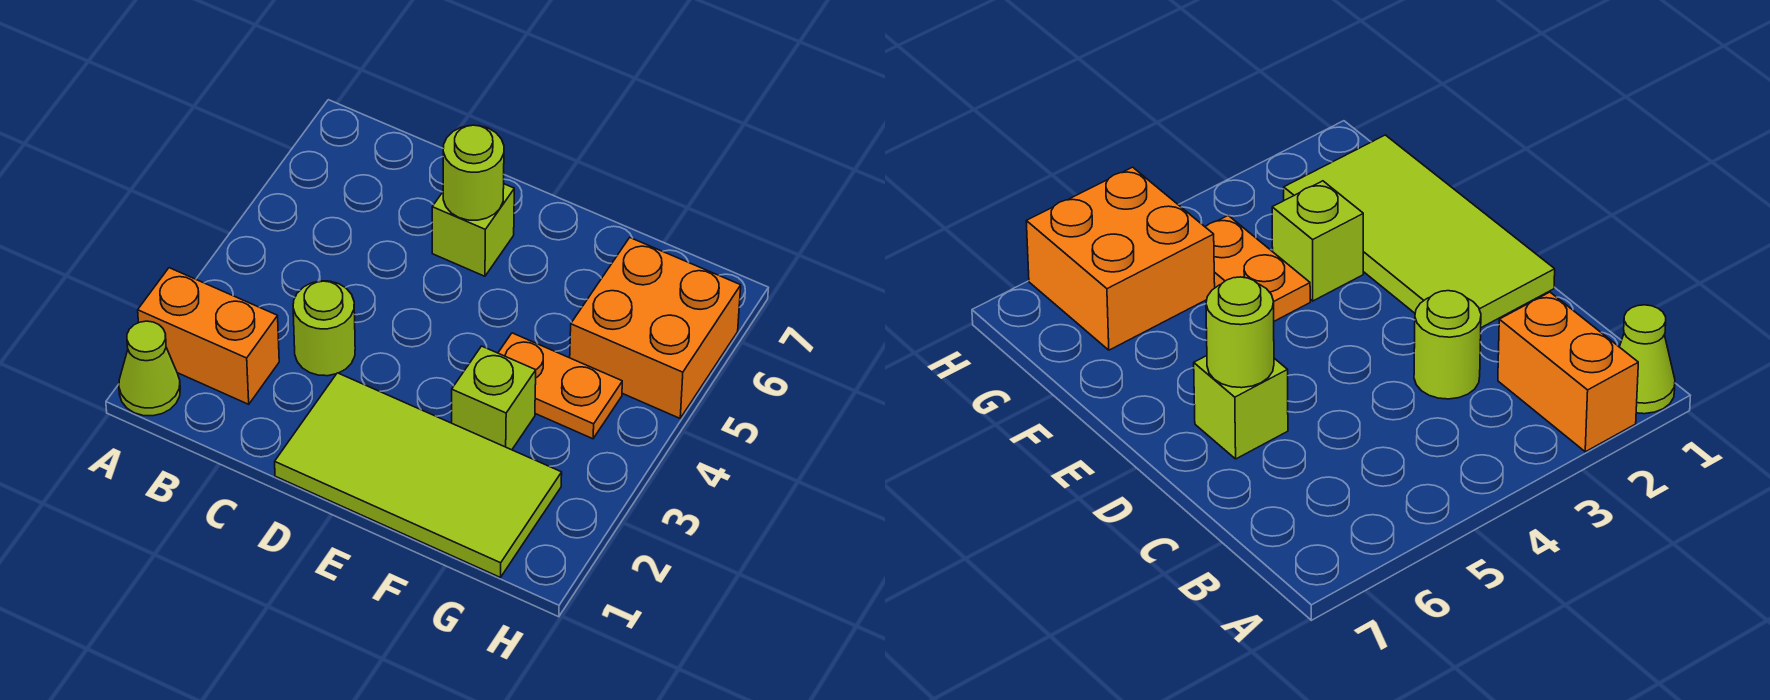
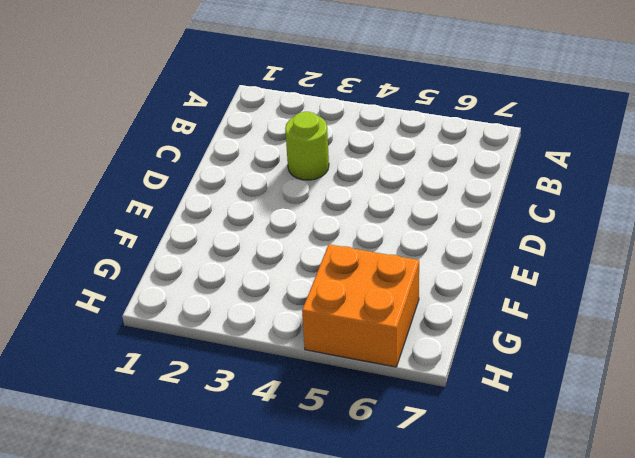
none -> lime cone A1 level 1
none -> orange brick A2:B2 level 1

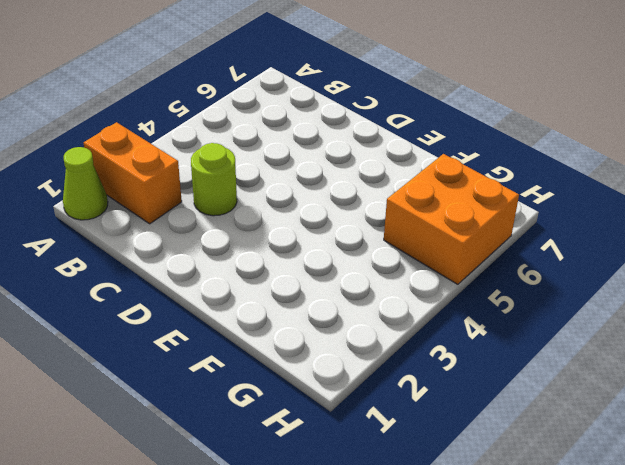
none -> lime tile D1:G2 level 1
none -> lime brick D6 level 1

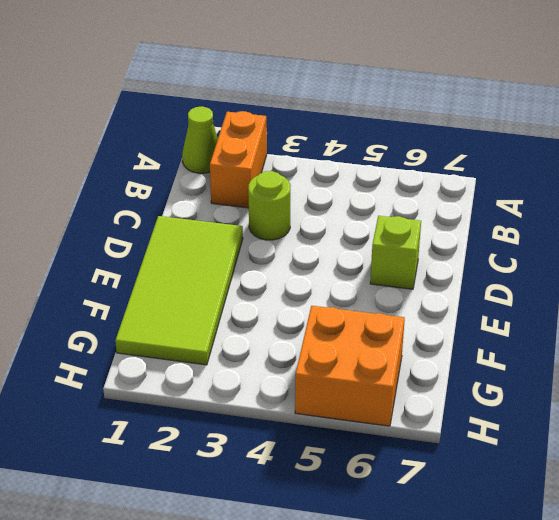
none -> lime brick F3 level 1
none -> orange plate F4:G4 level 1

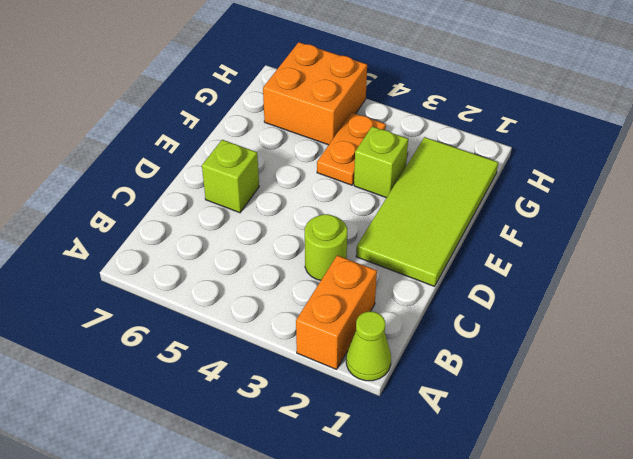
none -> lime round brick D6 level 2

